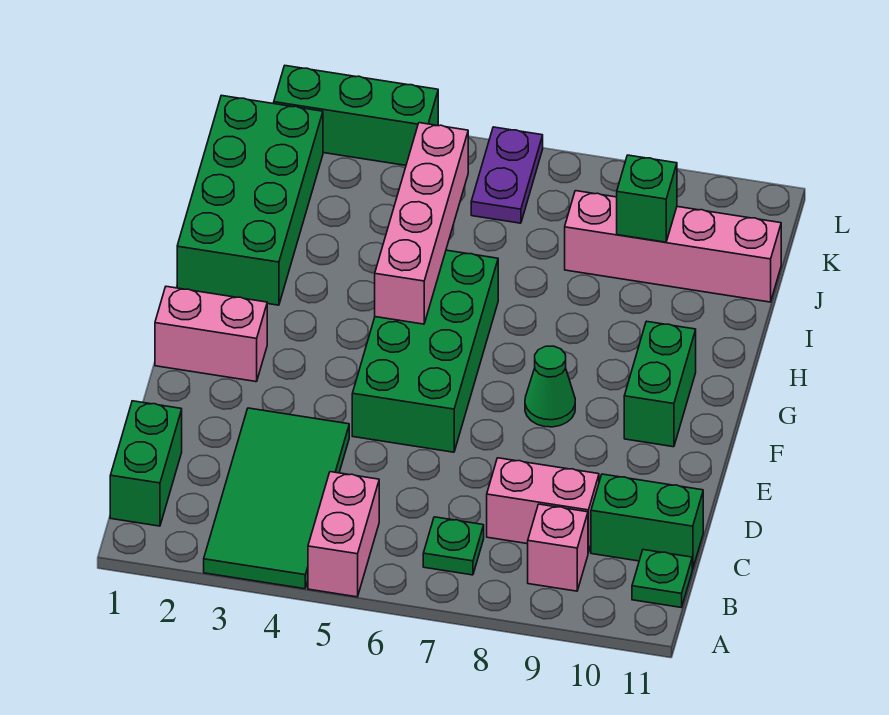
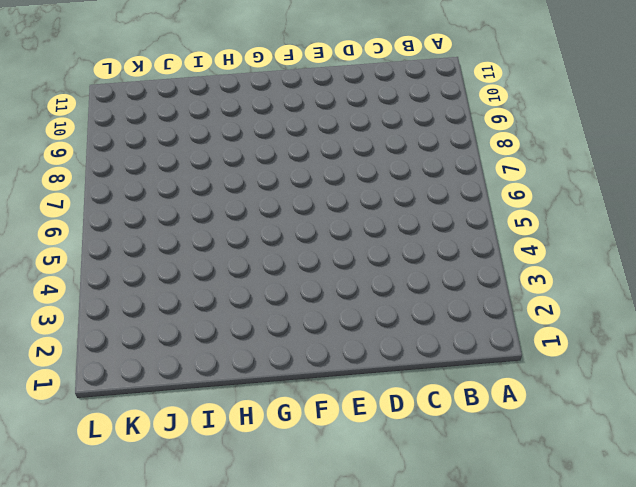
none -> green tile A3:D4 level 1
none -> pink brick A5:B5 level 1
none -> green brick B1:C1 level 1

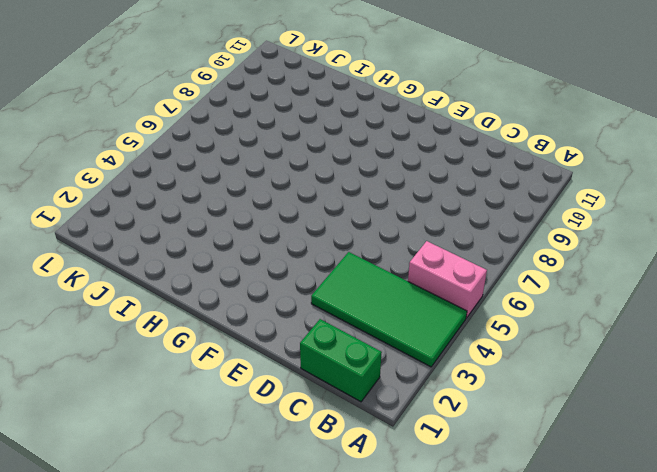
none -> green plate B7 level 1
none -> pink brick B9 level 1
none -> green plate B11 level 1

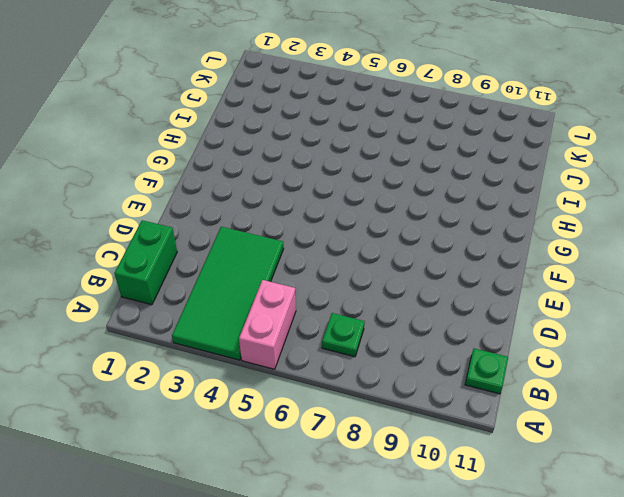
none -> pink brick B9 level 1
none -> pink brick C8:C9 level 1
none -> green brick C10:C11 level 1

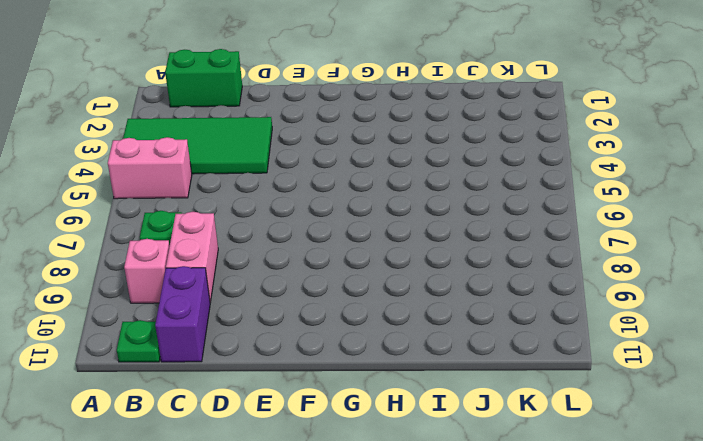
purple brick C10:C11 level 1 -> green brick C10:C11 level 1
none -> green brick E5:H6 level 1
none -> pink brick F1:F2 level 1
none -> green cone F8 level 1

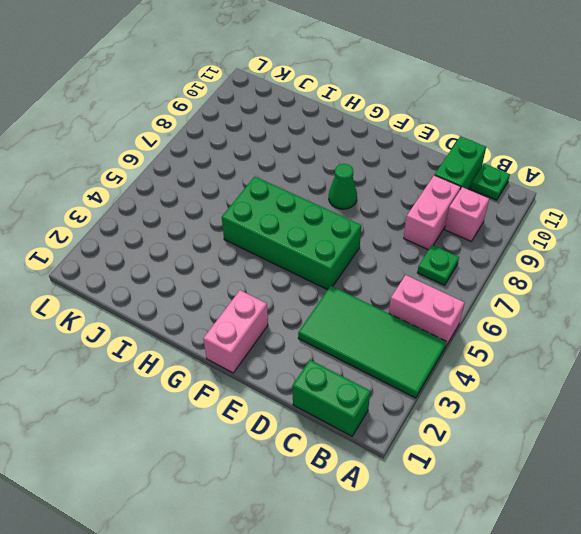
none -> green brick F10:G10 level 1
none -> green brick H1:K2 level 1
none -> pink brick J8:J11 level 1

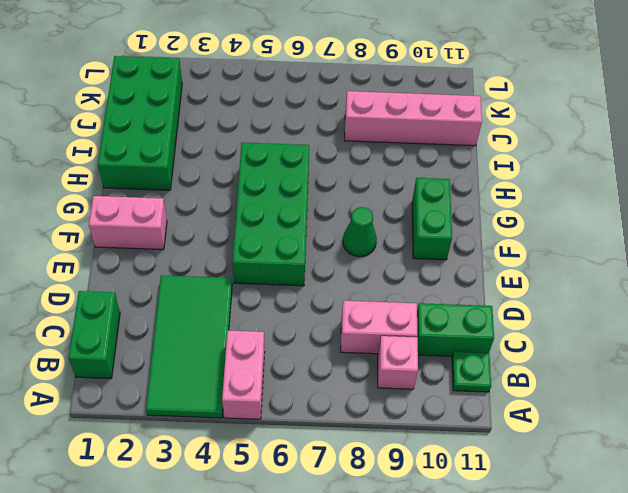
none -> green plate B7 level 1
none -> purple plate K6:L6 level 1
none -> green brick L2:L4 level 1

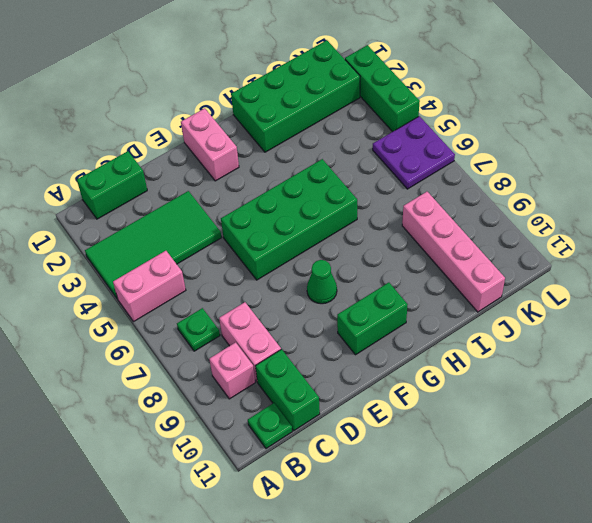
purple plate K5:L6 level 1 -> purple plate K6:L6 level 1
none -> pink brick G5:J5 level 2
none -> green brick J9 level 2

